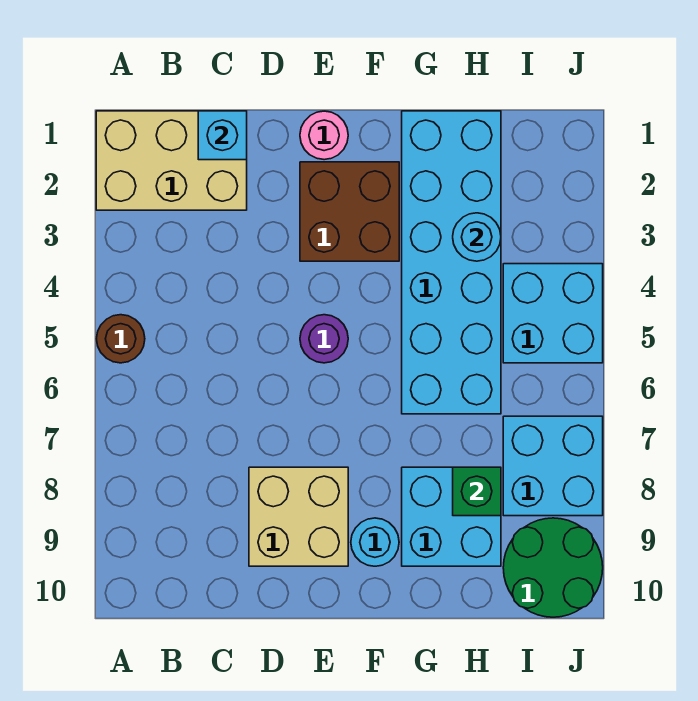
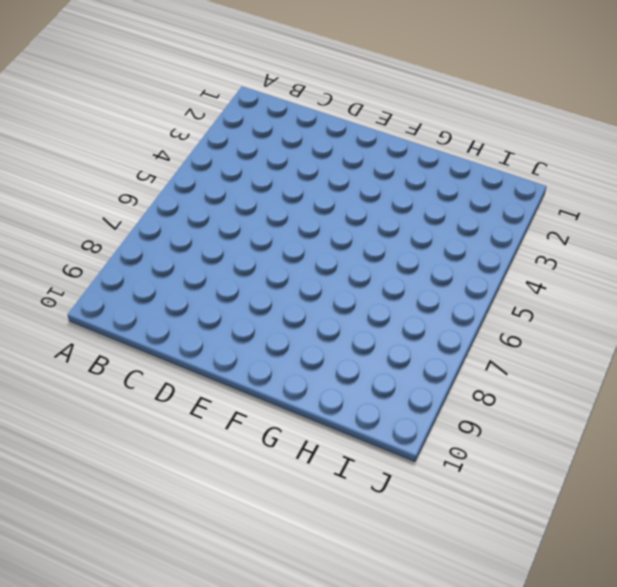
none -> tan brick A1:C2 level 1
none -> brown round brick A5 level 1
none -> tan brick D8:E9 level 1

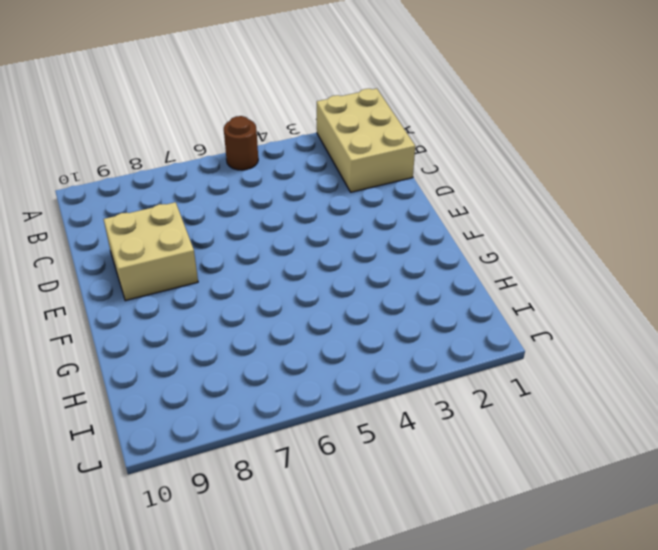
none -> pink round brick E1 level 1
none -> brown brick E2:F3 level 1
none -> purple round brick E5 level 1

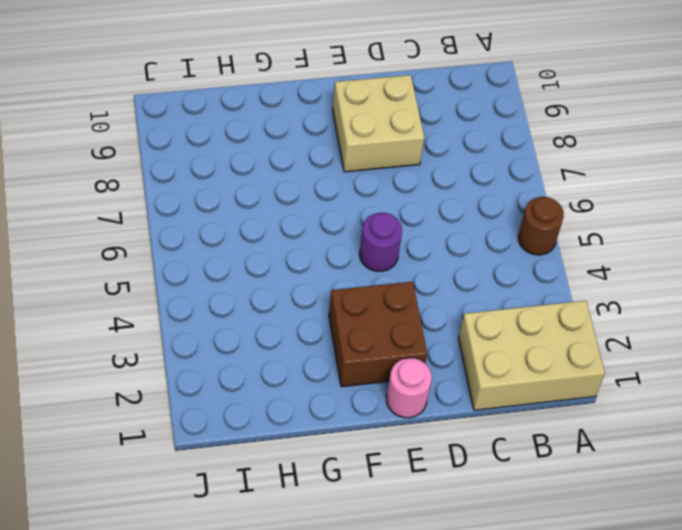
none -> cyan round brick F9 level 1
none -> cyan brick G1:H6 level 1
none -> cyan brick G8:H9 level 1

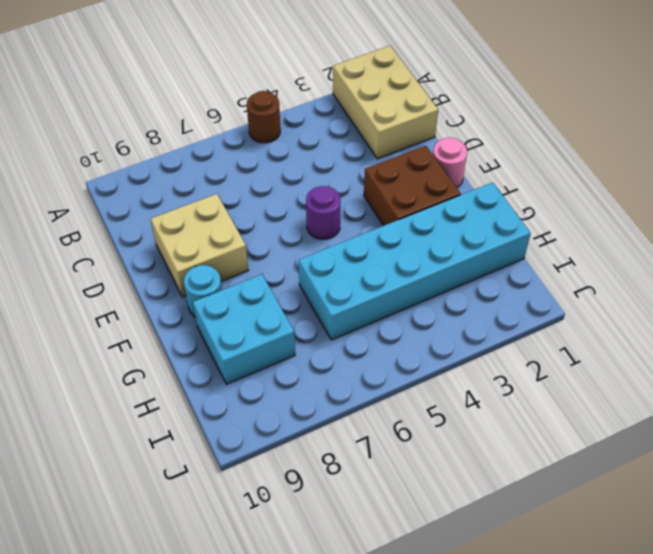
none -> cyan brick I4:J5 level 1
none -> cyan brick I7:J8 level 1
none -> green round brick I9:J10 level 1

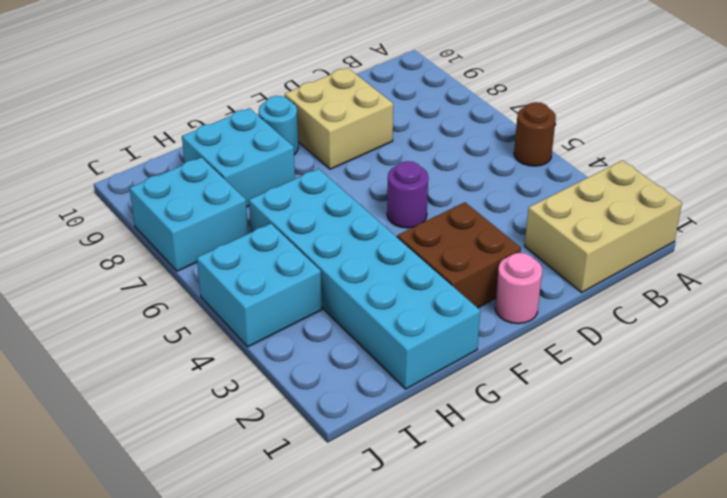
none -> green round brick I9:J10 level 1
none -> cyan brick C1 level 2
none -> cyan round brick H3 level 2

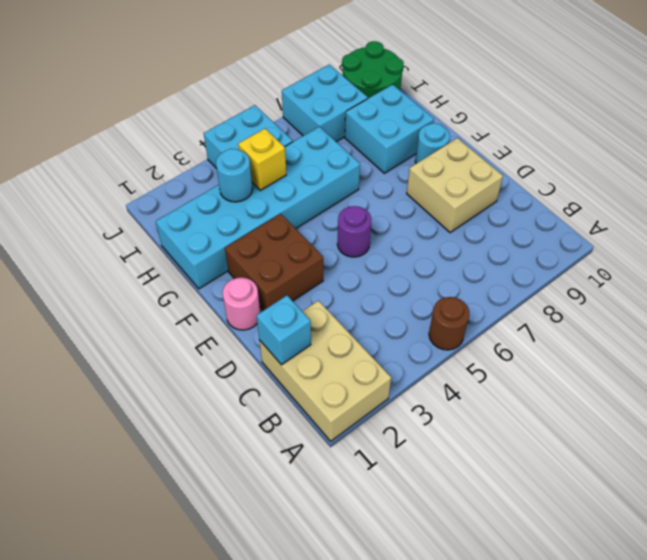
yellow brick H4 level 2 -> none
none -> green brick H8 level 2

